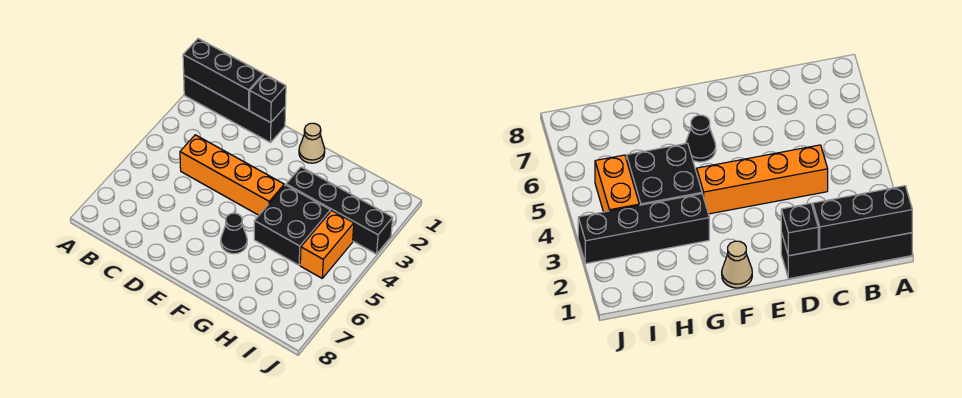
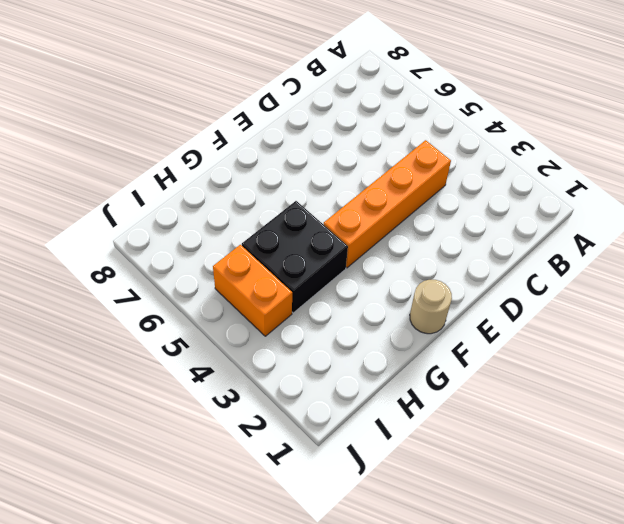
tan round brick F1 level 1 -> tan cone F1 level 1
none -> black brick A1:D1 level 1
none -> black cone F6 level 1

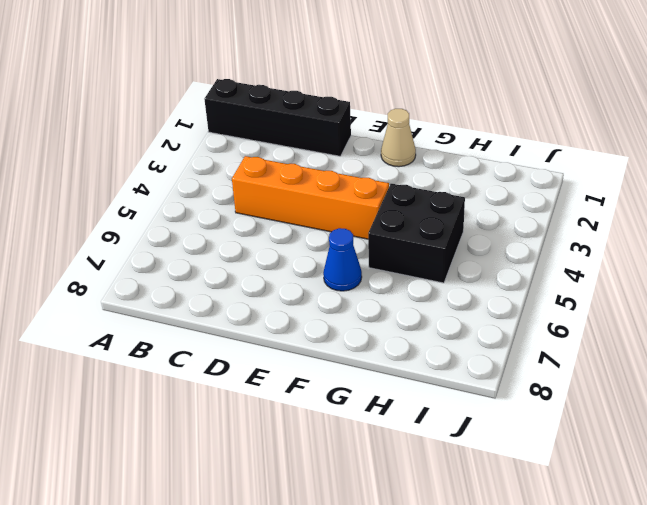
blue cone F6 level 1 -> black cone F6 level 1
none -> black brick G3:J3 level 1
none -> orange brick I4:I5 level 1

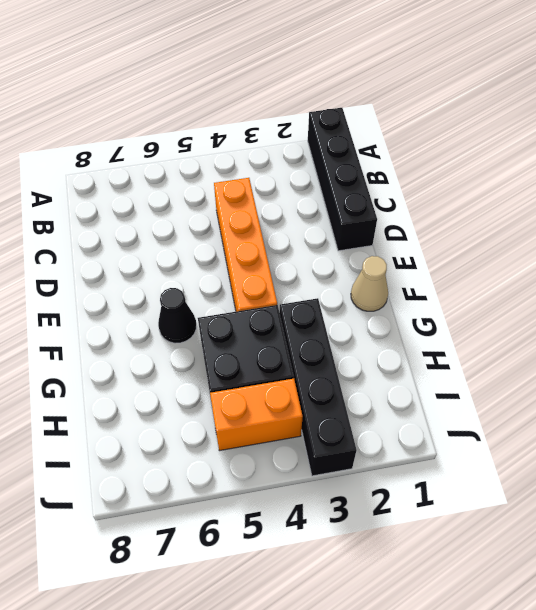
none -> black brick A1:C1 level 2
none -> black brick D1 level 2

